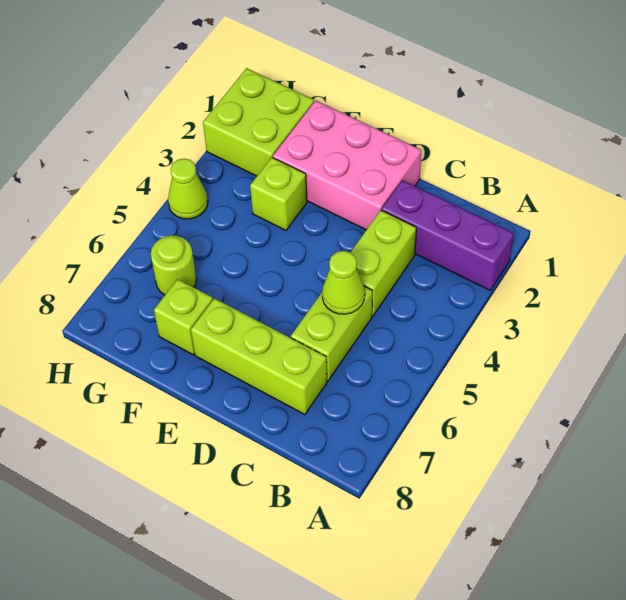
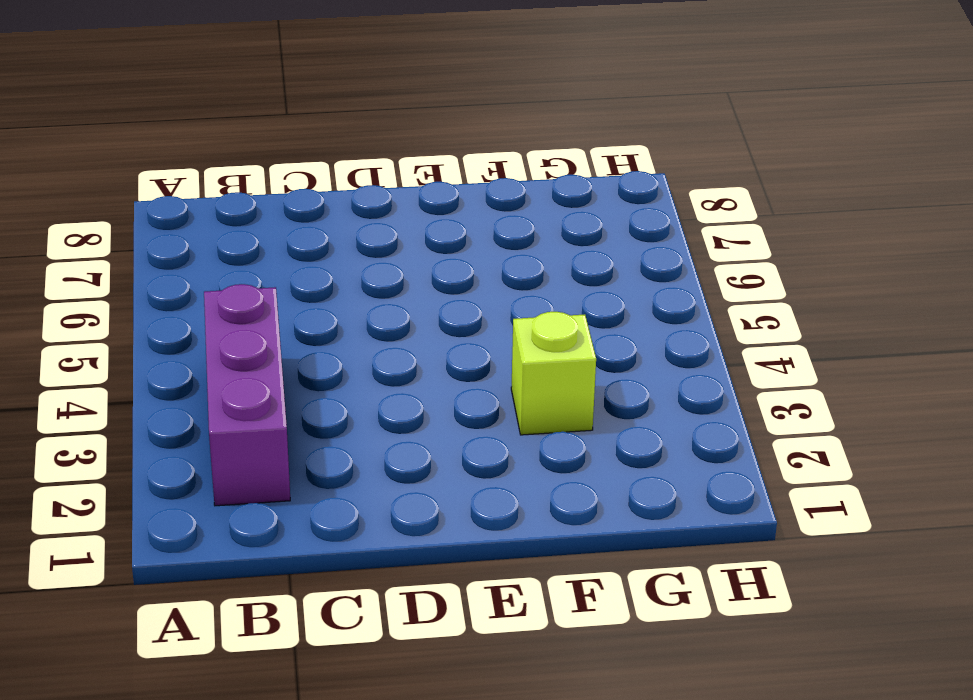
purple brick B2:B4 level 1 -> purple brick A2:C2 level 1
none -> lime brick C3:C4 level 1
none -> lime brick C5:C6 level 1

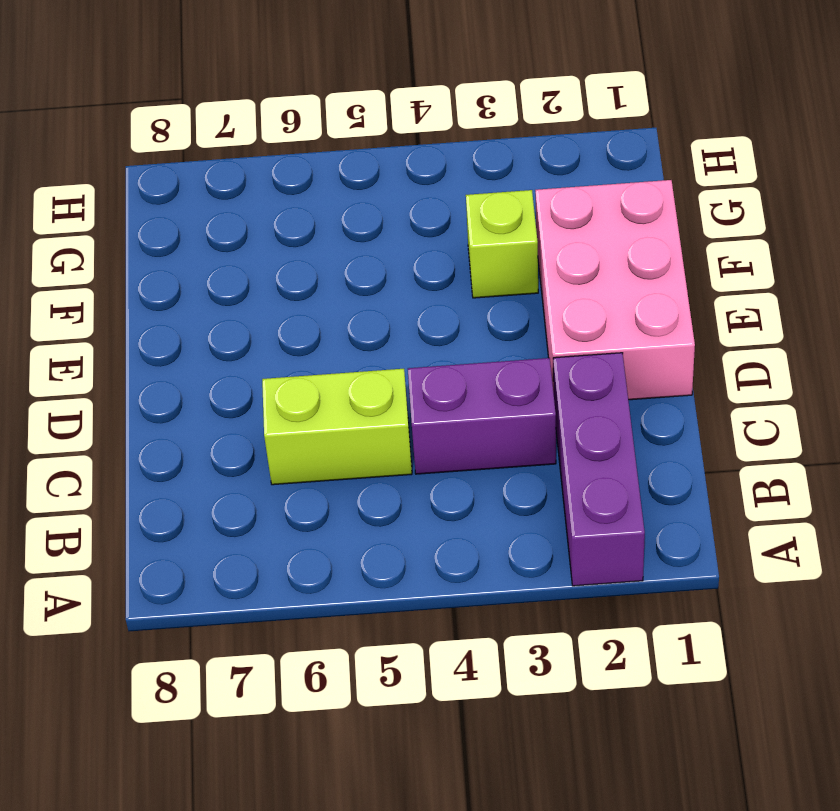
purple brick C3:C4 level 1 -> lime brick C3:C4 level 1
none -> lime brick C7:E7 level 1
none -> lime brick F7 level 1

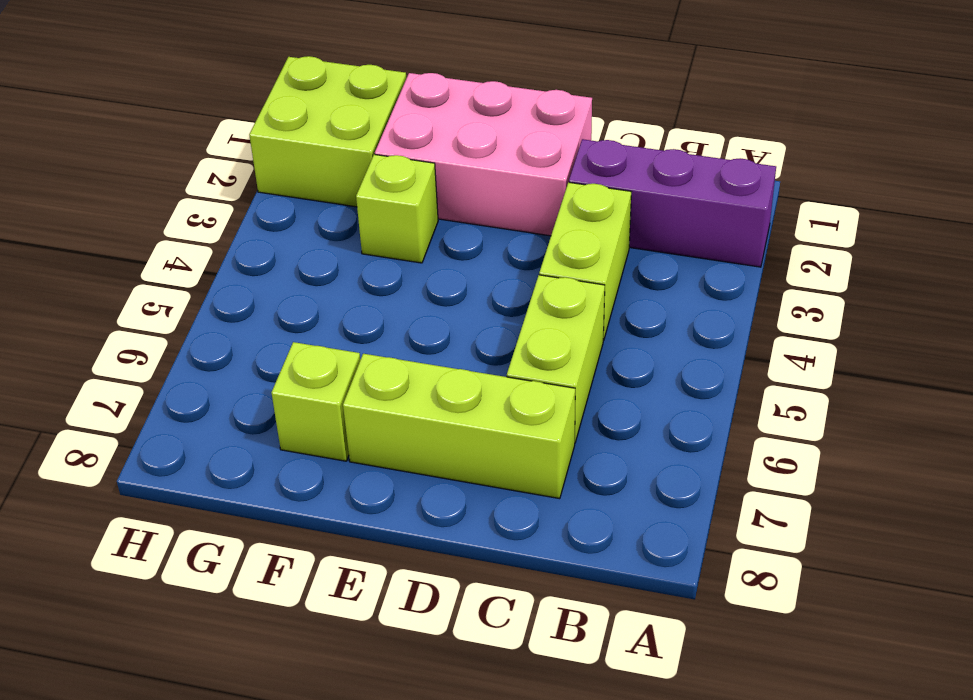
none -> lime round brick G6 level 1
none -> lime cone H4 level 1

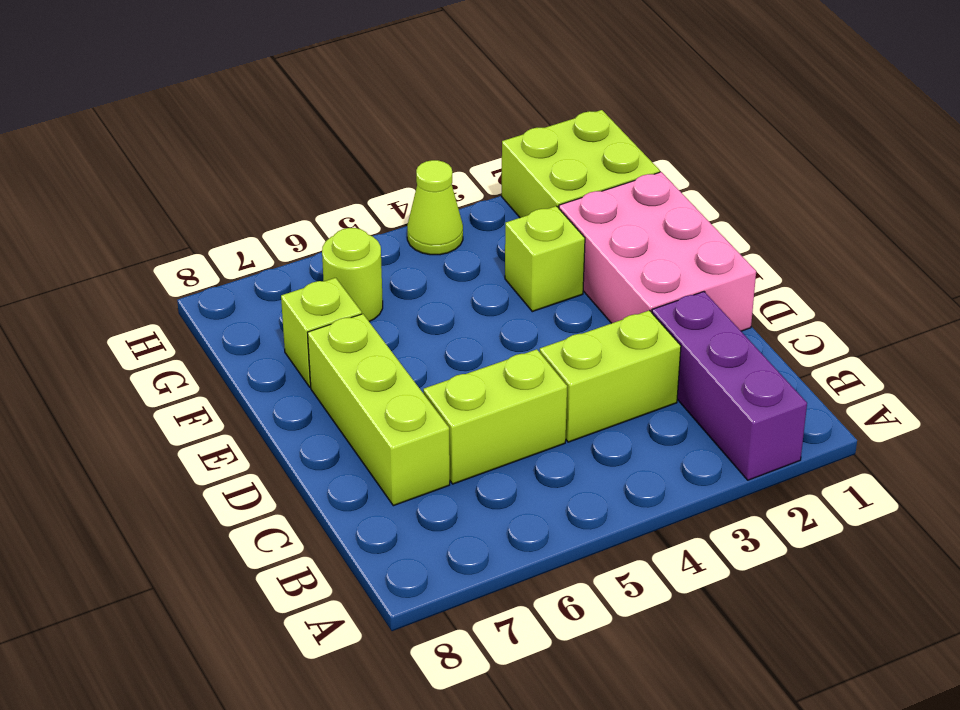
none -> lime cone C5 level 2

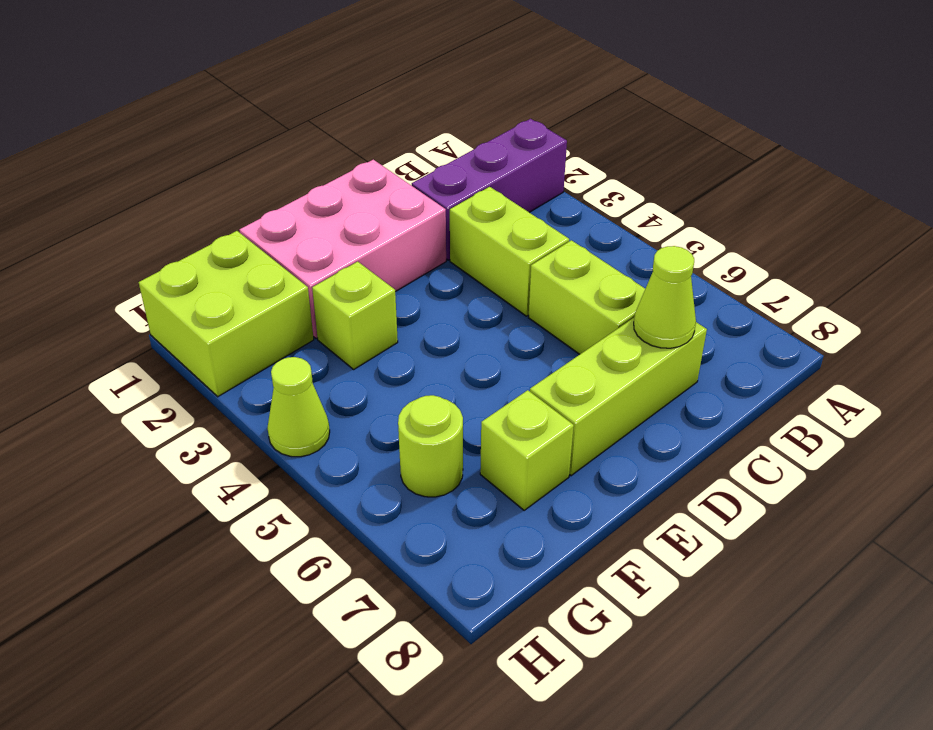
lime cone C7 level 2 -> lime cone C5 level 2

